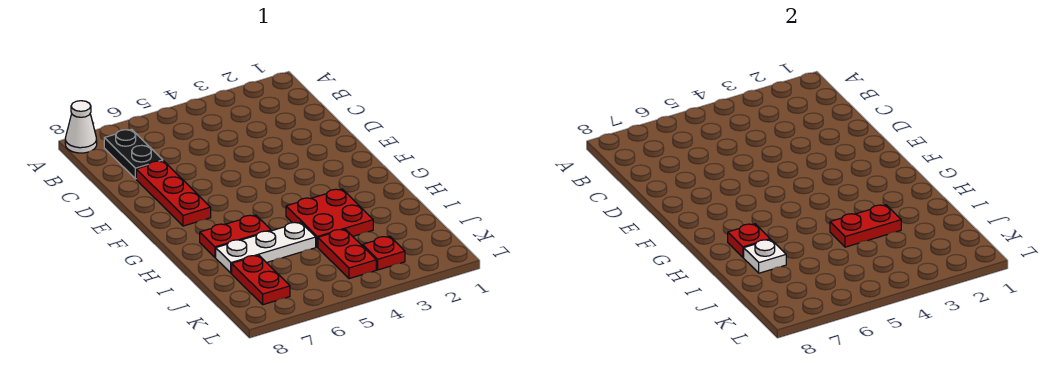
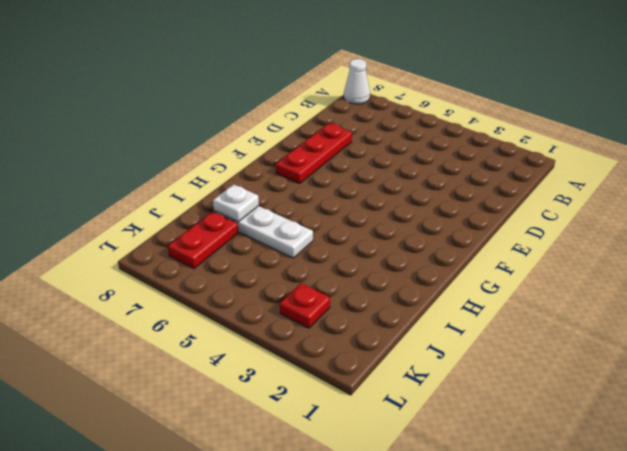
none -> black plate B7:C7 level 1
none -> red plate H3:I4 level 1
none -> red plate H6:H7 level 1

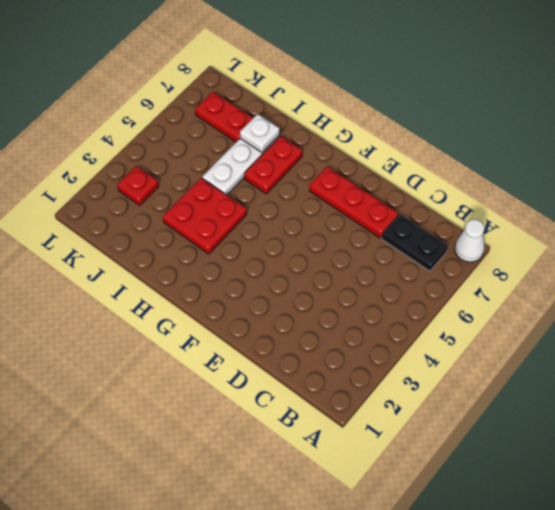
none -> red plate J4:K4 level 1
none -> red plate H7 level 2
none -> red plate I3:I4 level 2

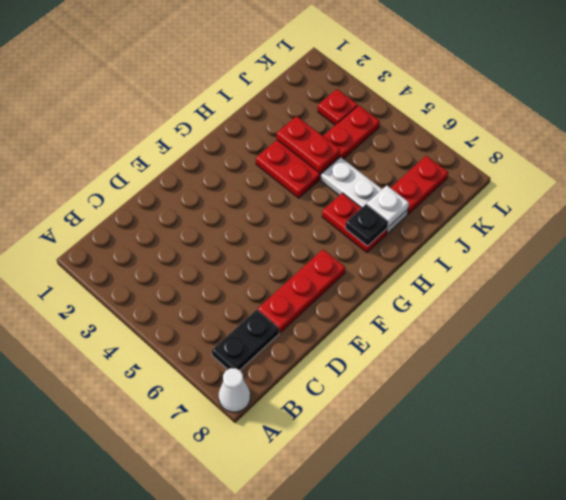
black plate H7 level 2 -> red plate H7 level 2

